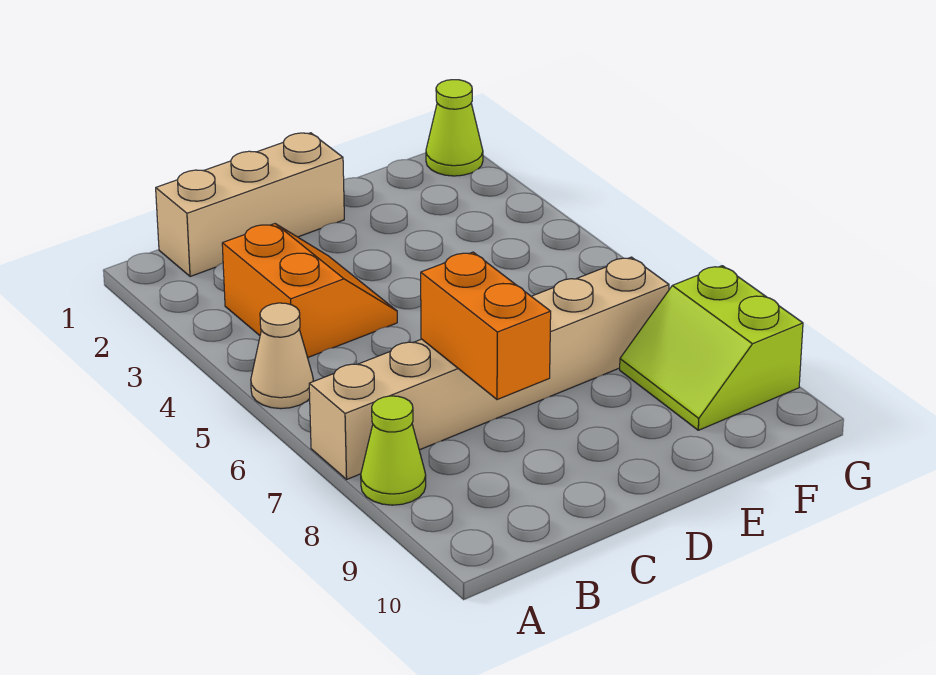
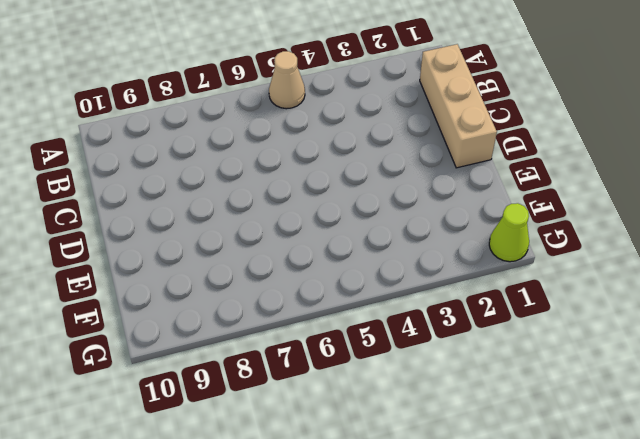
none -> tan brick A7:F7 level 1
none -> lime cone A8 level 1

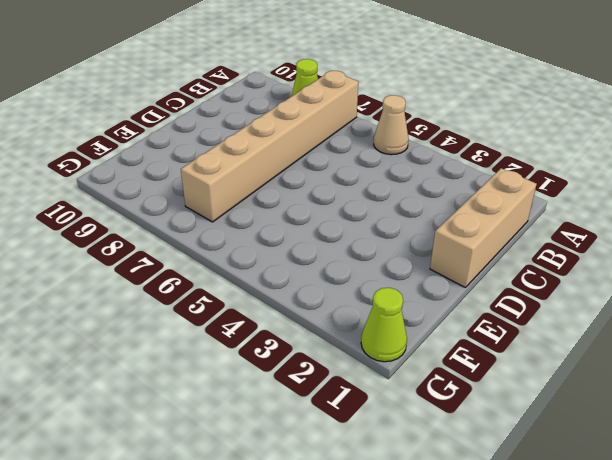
none -> orange slope B3:C4 level 1 top B
none -> lime slope F8:G9 level 1 top G

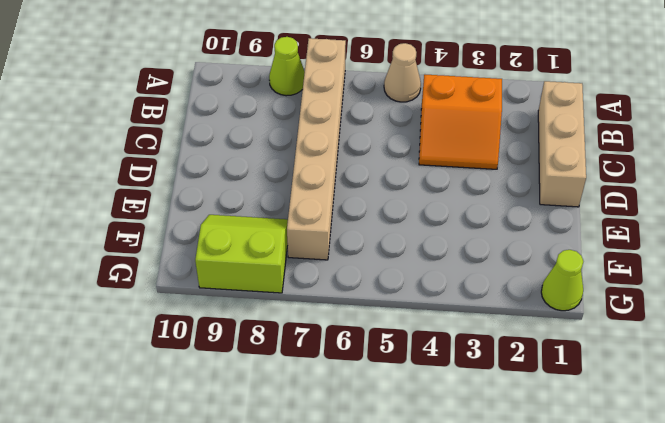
none -> orange brick C7:C8 level 2

